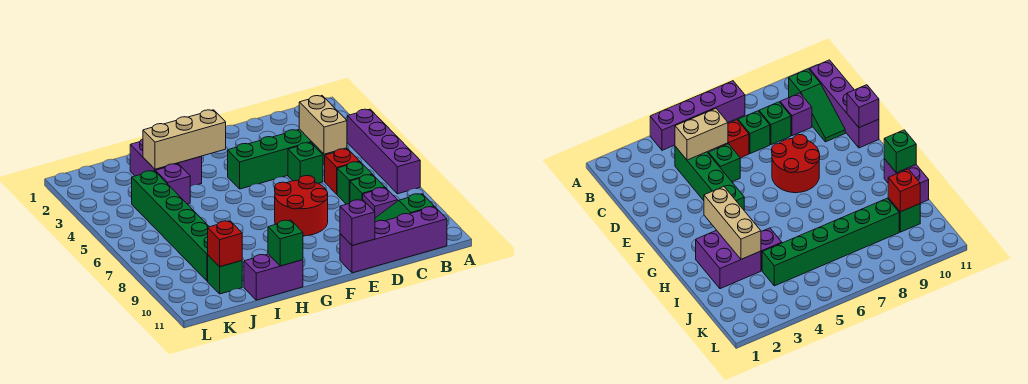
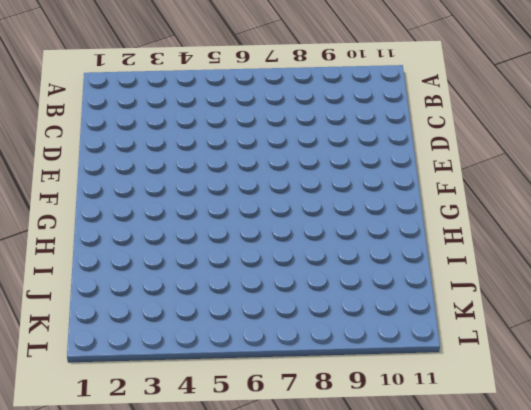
none -> purple brick A4:A7 level 1
none -> green slope B10:D10 level 1 top B
none -> purple brick B11:E11 level 1

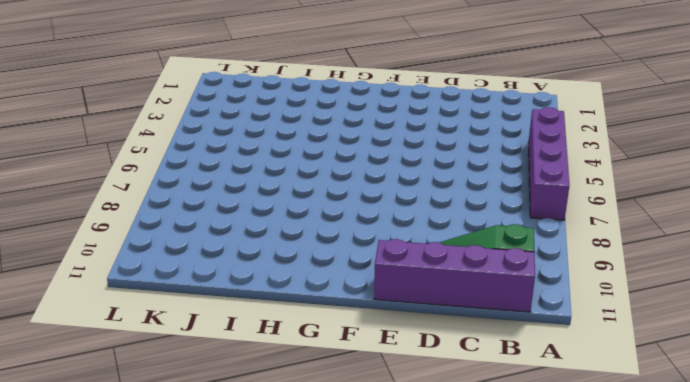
none -> green brick C4:F4 level 1
none -> red brick C6 level 1
none -> green brick C7 level 1

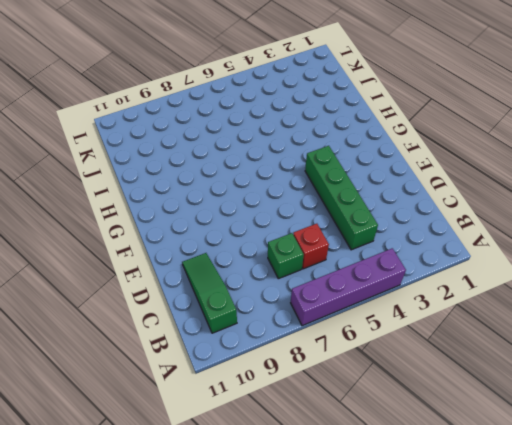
none -> purple brick B11:E11 level 1
none -> green brick C8 level 1
none -> purple brick C9 level 1

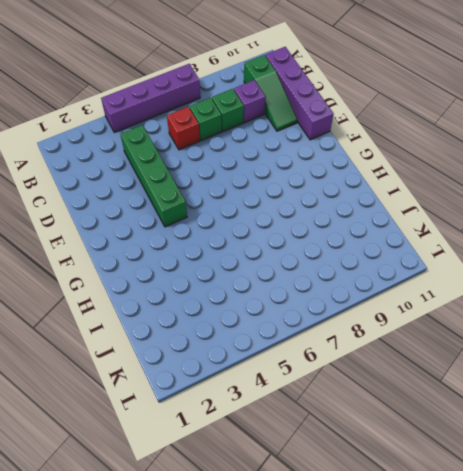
none -> green brick D5 level 1
none -> red round brick E7:F8 level 1
none -> purple brick H2:I3 level 1

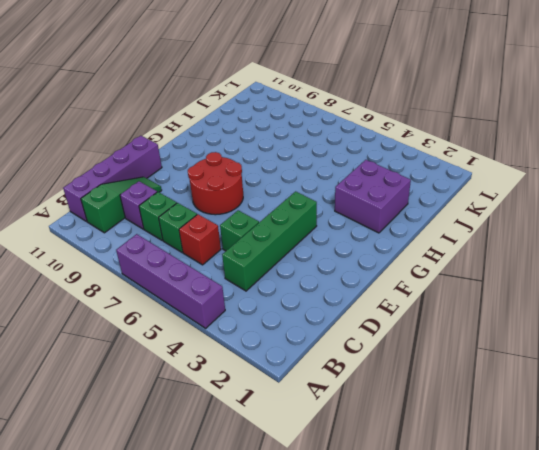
none -> purple brick H11:I11 level 1
none -> purple brick I4 level 1
none -> green brick J4:J9 level 1

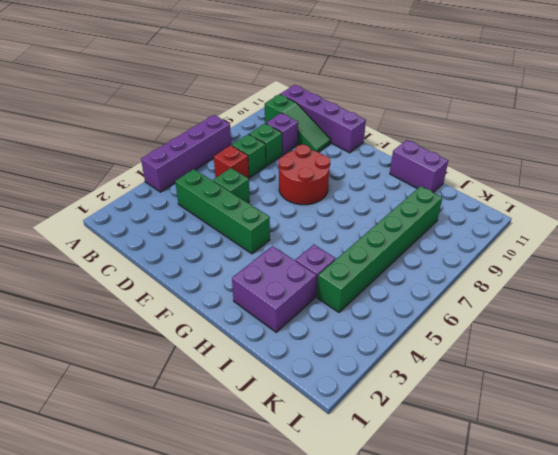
none -> green brick J10 level 1
none -> tan brick C4:C5 level 2
none -> purple brick E11 level 2

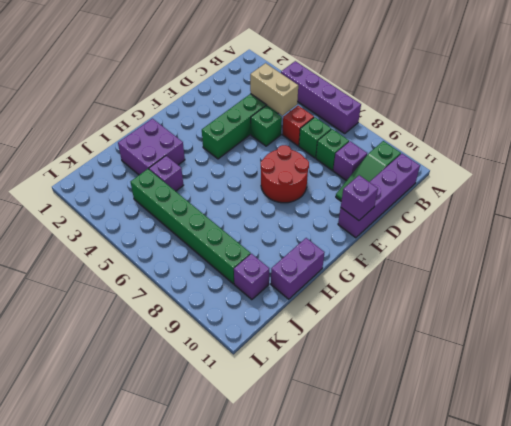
purple brick J10 level 1 -> green brick J10 level 1
none -> tan brick G3:I3 level 2
none -> green brick H11 level 2
none -> red brick J10 level 2

